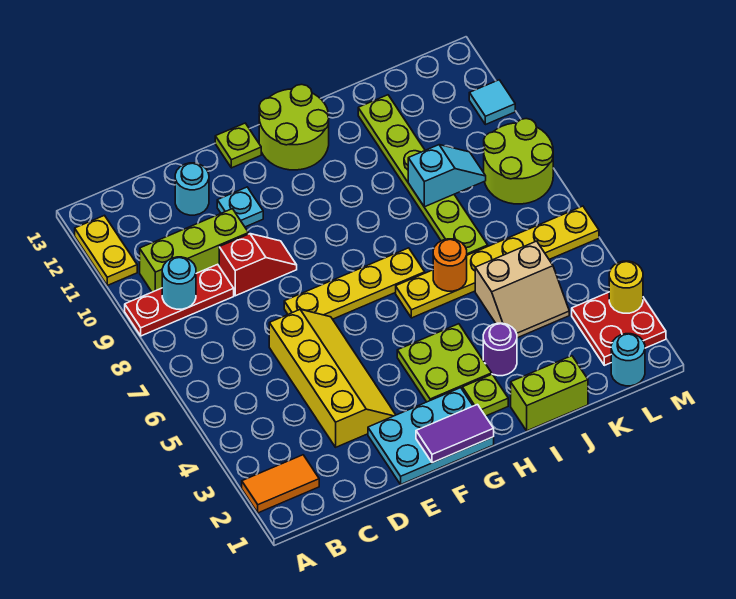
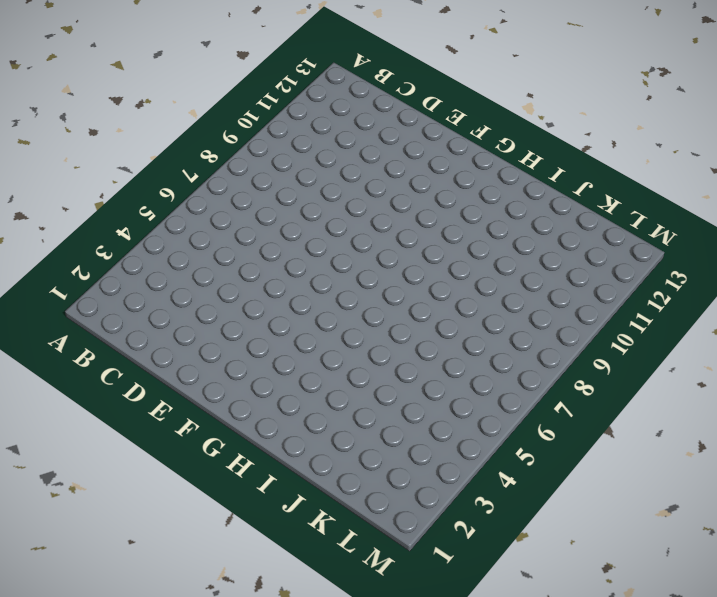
none -> orange tile A2:B2 level 1
none -> red plate A9:C9 level 1
none -> yellow plate A11:A12 level 1

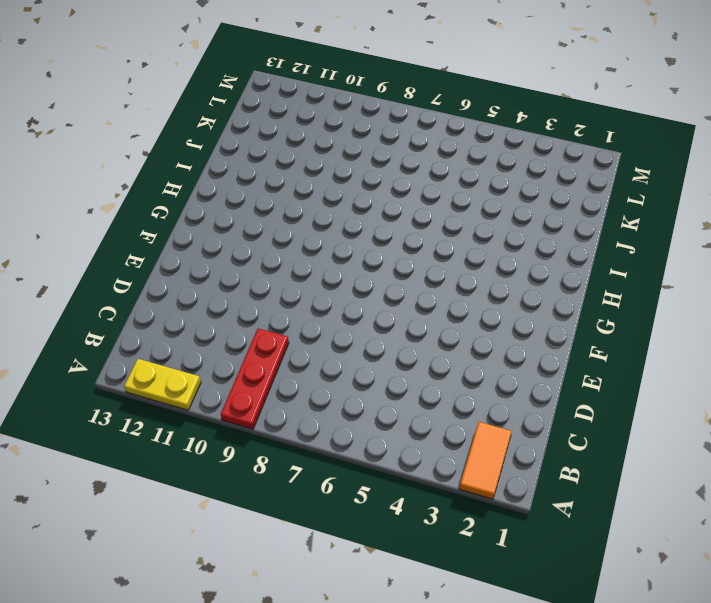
none -> lime brick B10:D10 level 1
none -> yellow slope D3:E6 level 1 top D
none -> red slope D9:E9 level 1 top D

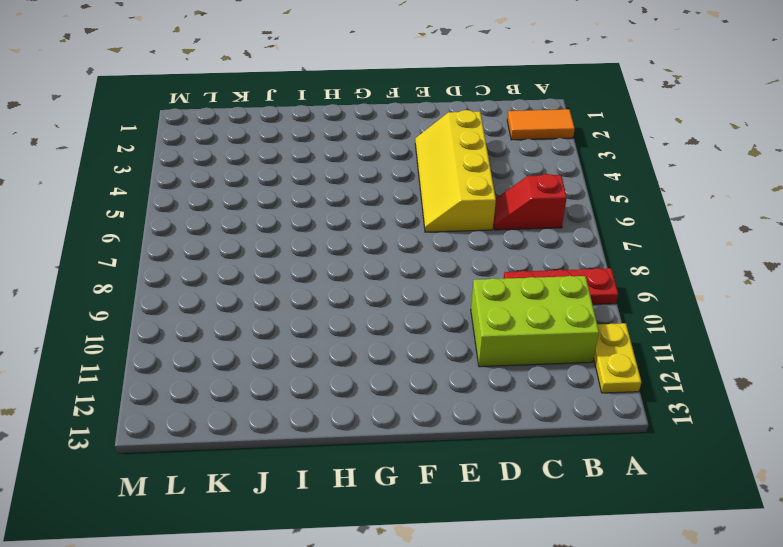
red slope B6:C6 level 1 top B -> red slope D9:E9 level 1 top D
lime brick B10:D11 level 1 -> lime brick B10:D10 level 1
none -> cyan round brick D12 level 1
none -> cyan plate E1:G2 level 1
none -> yellow plate E7:H7 level 1

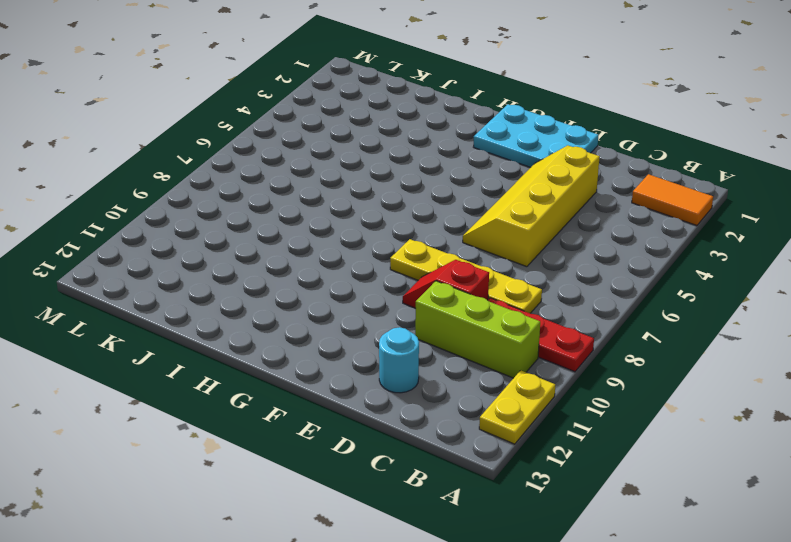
yellow plate C8:F8 level 1 -> yellow plate E7:H7 level 1
none -> cyan plate E11 level 1
none -> lime plate F13 level 1
none -> lime plate G3:H4 level 1

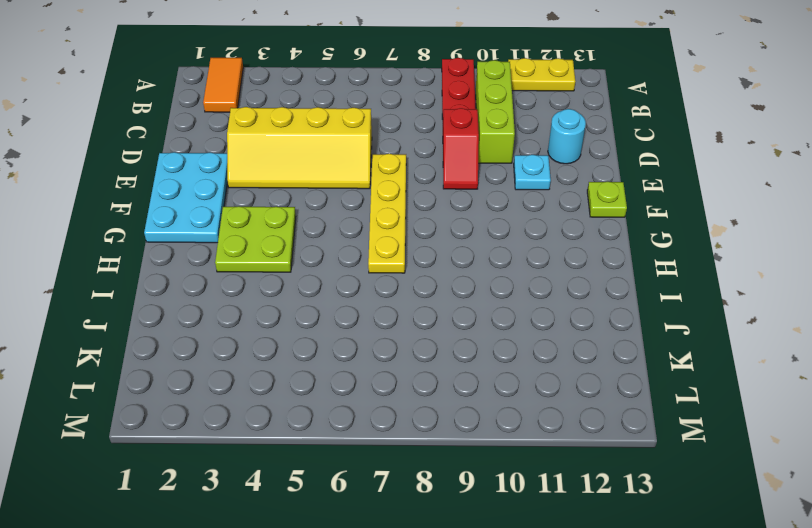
none -> lime round brick G12:H13 level 1
none -> lime plate H2 level 1
none -> yellow plate H6:M6 level 1

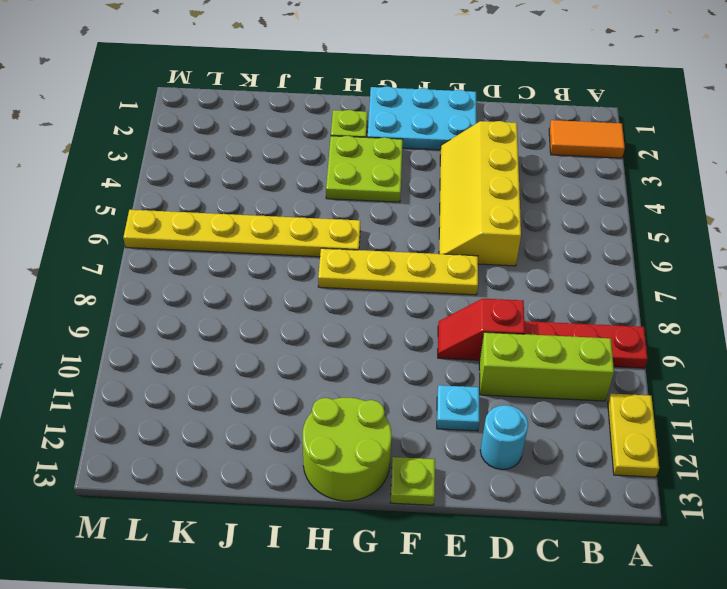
none -> lime brick I1:J1 level 1
none -> purple round brick I3 level 1
none -> tan slope J4:K5 level 1 top 5

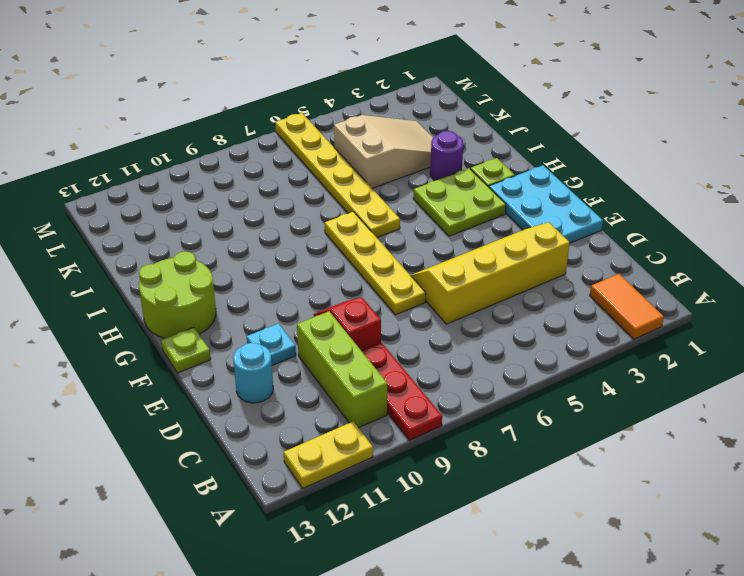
tan slope J3:K5 level 1 top 5 -> tan slope J4:K5 level 1 top 5
none -> lime brick I1:J1 level 1
none -> lime plate J7:J12 level 1
none -> cyan round brick L1 level 1

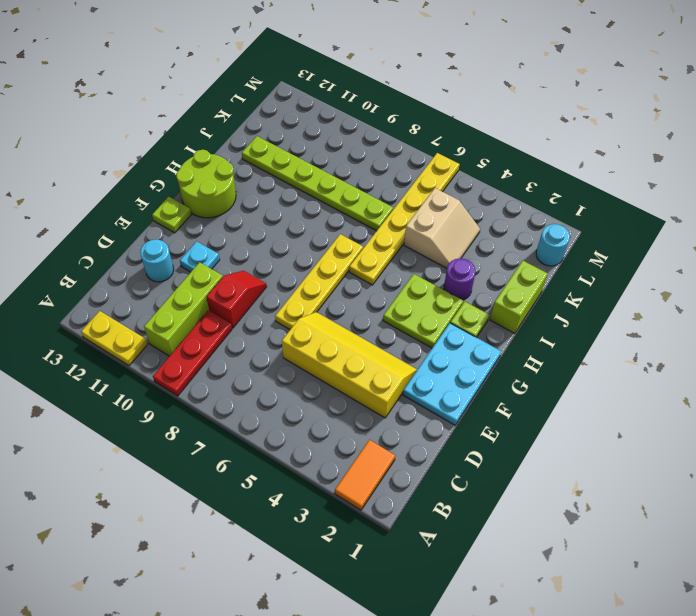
none -> red plate L2:M3 level 1
none -> lime round brick L8:M9 level 1
none -> cyan tile M11 level 1

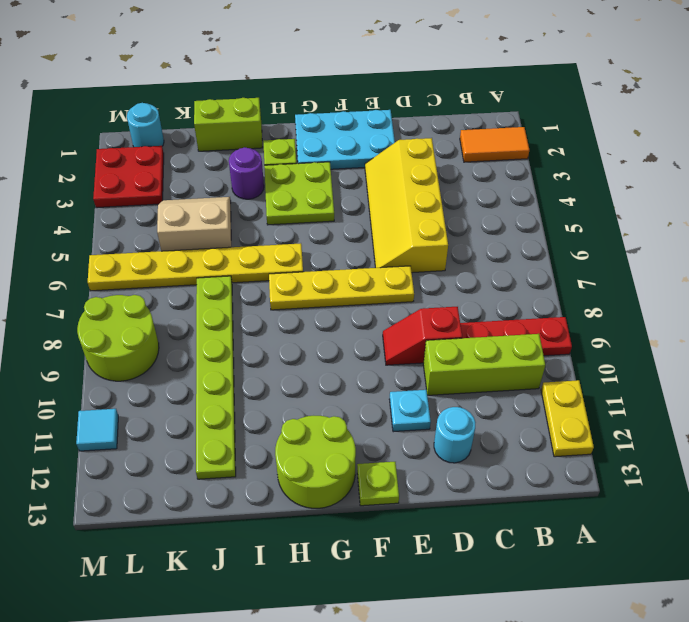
none -> cyan round brick B9 level 2
none -> purple tile F1:G1 level 2
none -> orange round brick I6 level 2

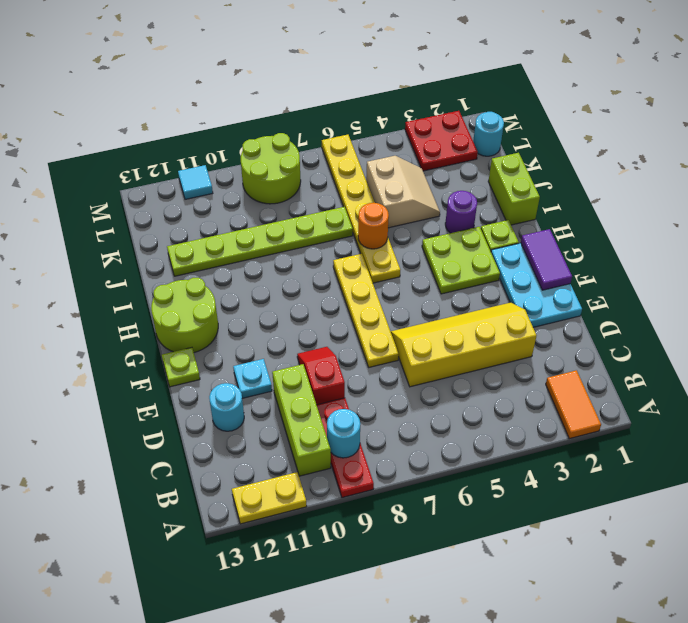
none -> cyan slope J9:K9 level 2 top J
none -> yellow round brick M3 level 2

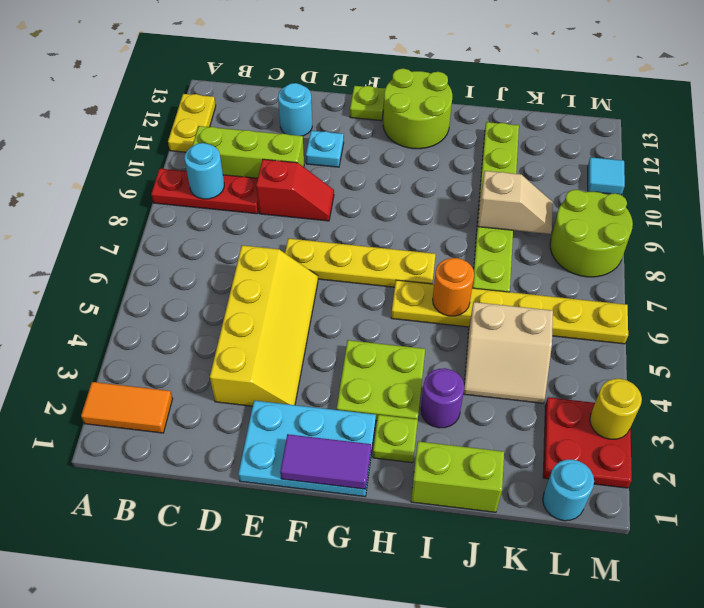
tan slope J9:K9 level 2 top J -> cyan slope J9:K9 level 2 top J

